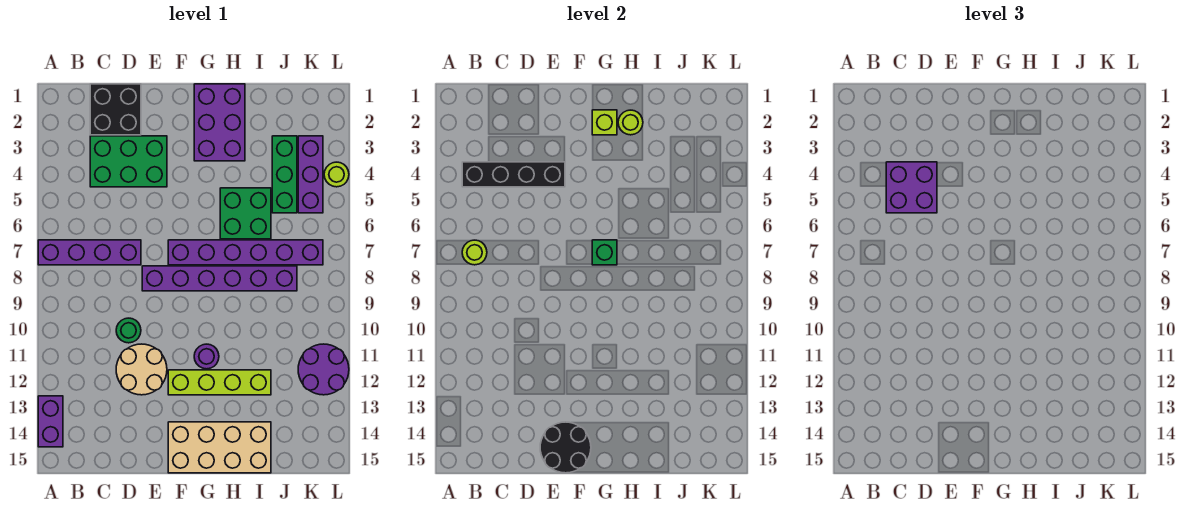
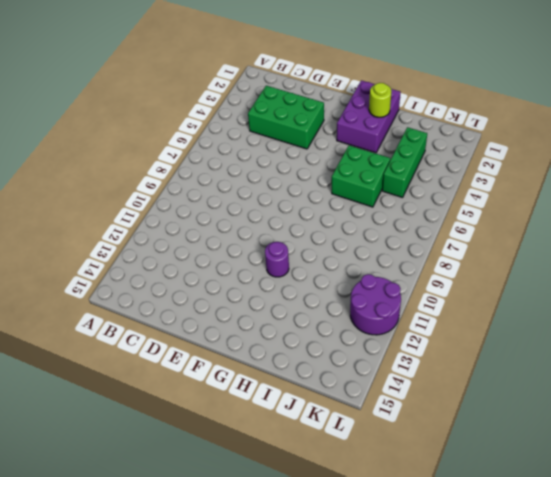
none -> purple brick A7:D7 level 1
none -> purple brick A13:A14 level 1
none -> black brick C1:D2 level 1

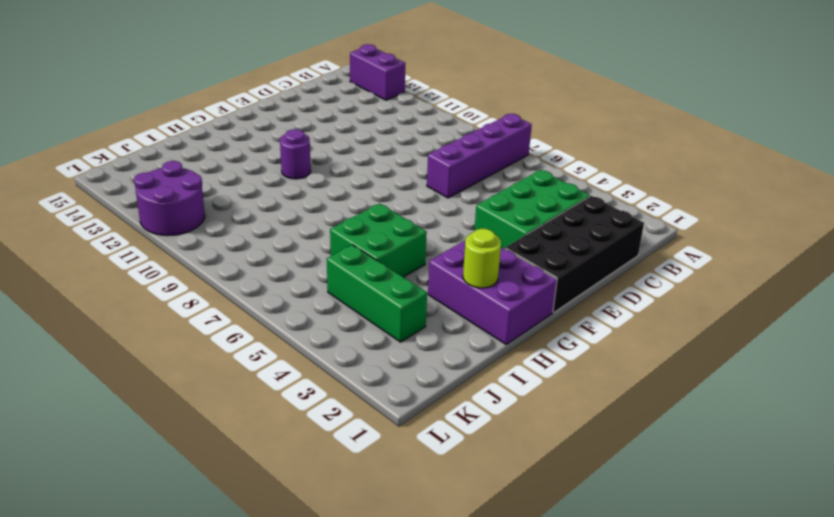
black brick C1:F2 level 1 -> black brick C1:D2 level 1
none -> green round brick D10 level 1
none -> tan round brick D11:E12 level 1
none -> purple brick E8:J8 level 1

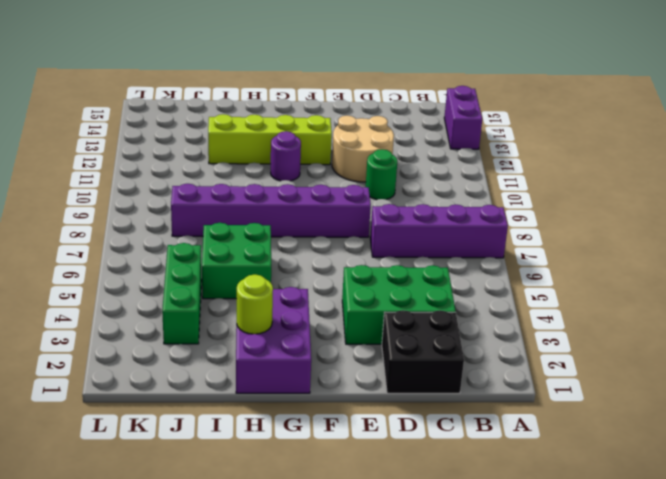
none -> purple brick F7:K7 level 1
none -> tan brick F14:I15 level 1
none -> purple brick K3:K5 level 1

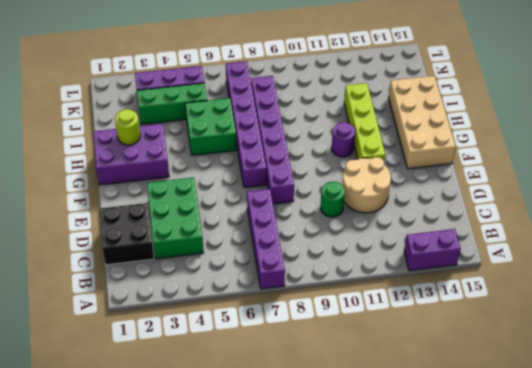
none -> purple round brick K11:L12 level 1
none -> lime round brick L4 level 1
none -> black brick B4:E4 level 2

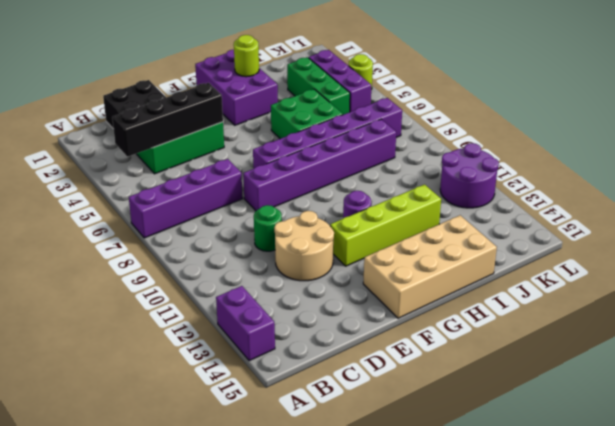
none -> lime round brick B7 level 2
none -> black round brick E14:F15 level 2
none -> lime brick G2 level 2

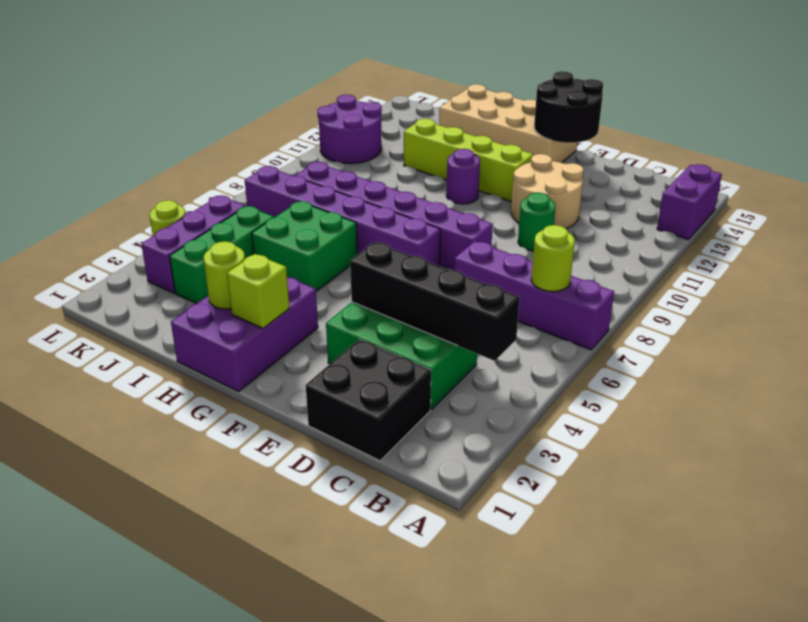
none -> green brick G7 level 2
none -> purple brick C4:D5 level 3

